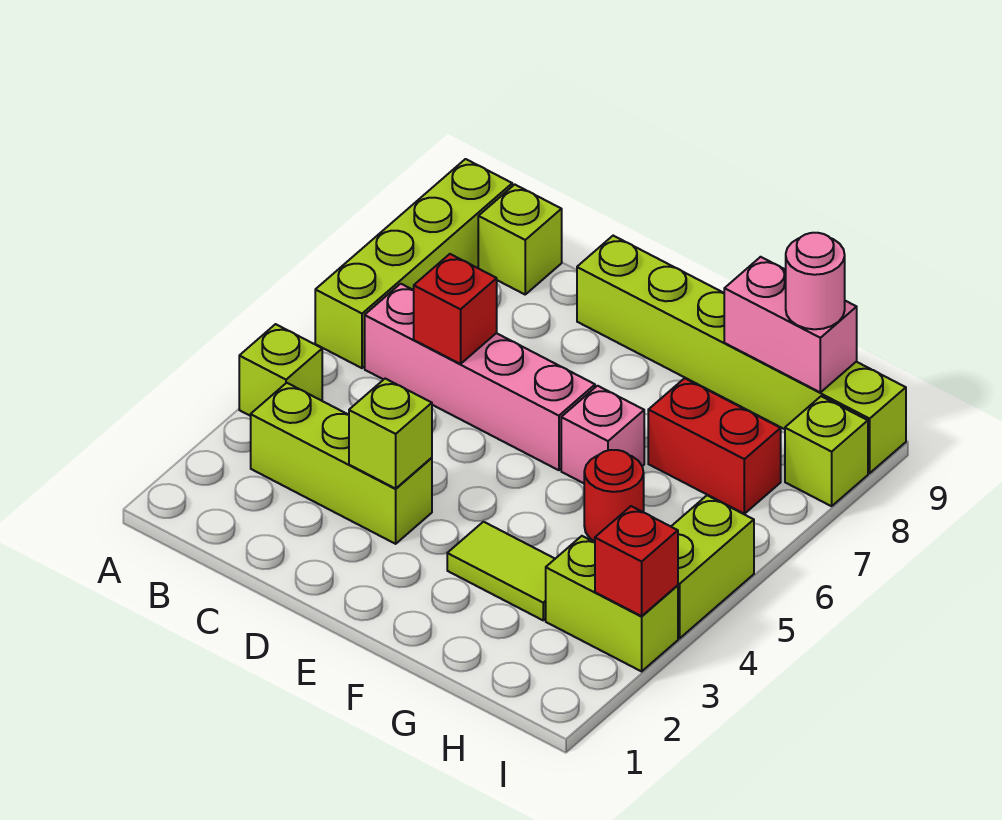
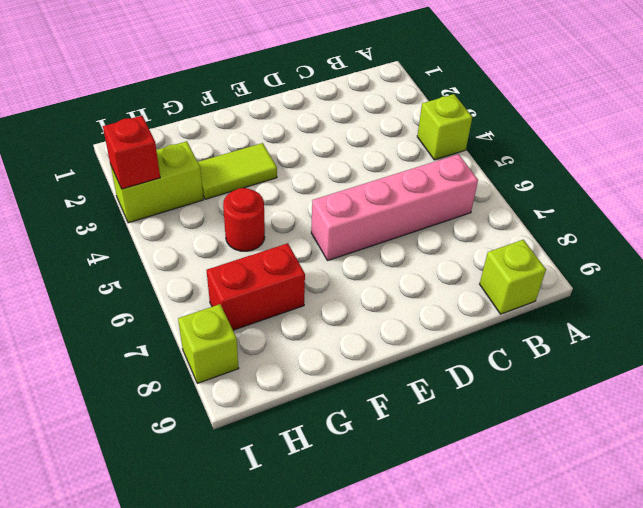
none -> lime brick A6:A9 level 1
none -> lime brick B3:D3 level 1
none -> lime brick D9:I9 level 1

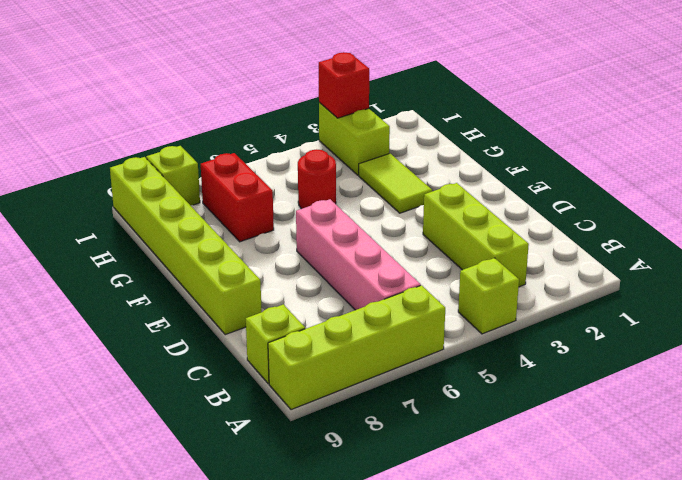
none -> pink brick F6 level 1
none -> lime brick I4:I5 level 1
none -> red brick C6 level 2

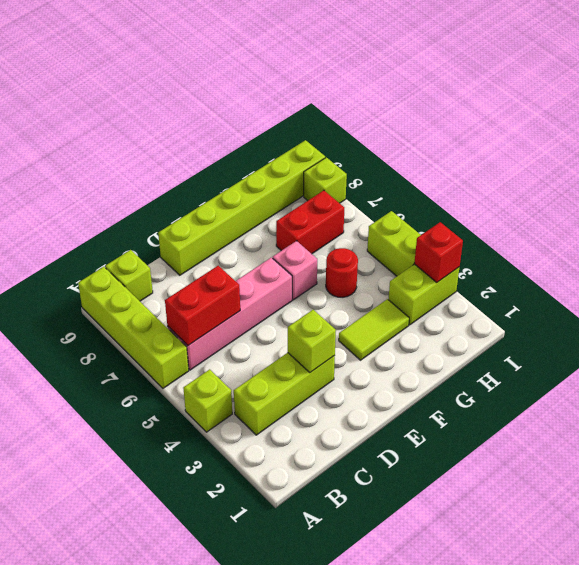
red brick B6:C6 level 2 -> red brick C6 level 2
none -> pink brick G9:H9 level 2
none -> pink round brick H9 level 3

